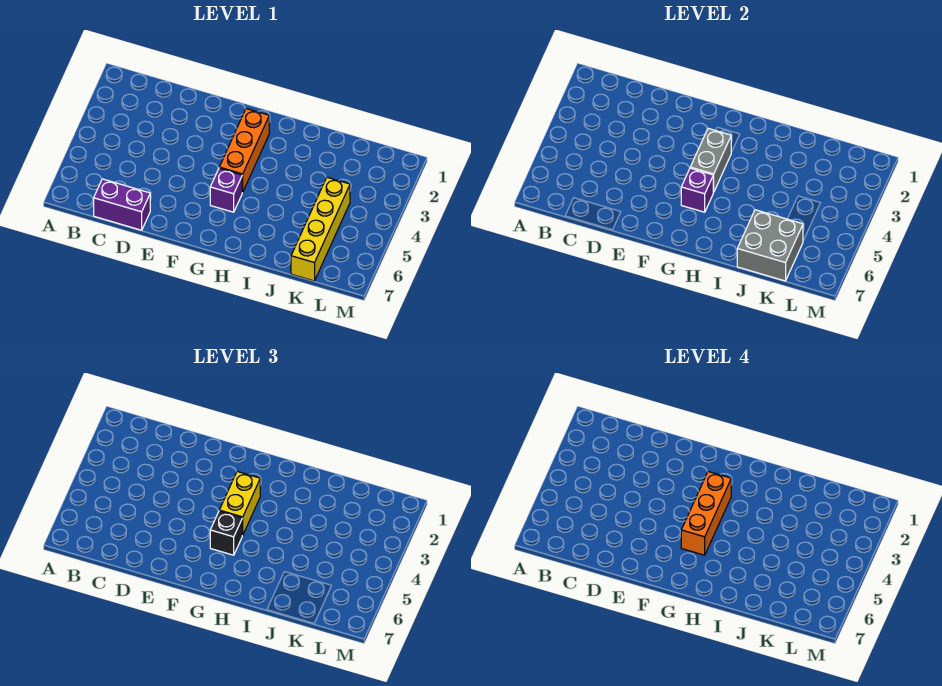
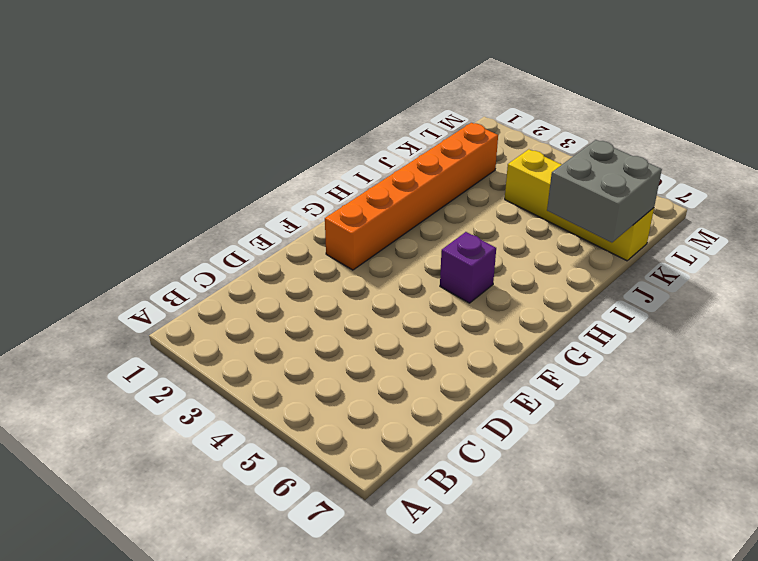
orange brick F2:K2 level 1 -> orange brick G2:G4 level 1
none -> purple brick C7:D7 level 1
none -> grey brick G3:G4 level 2

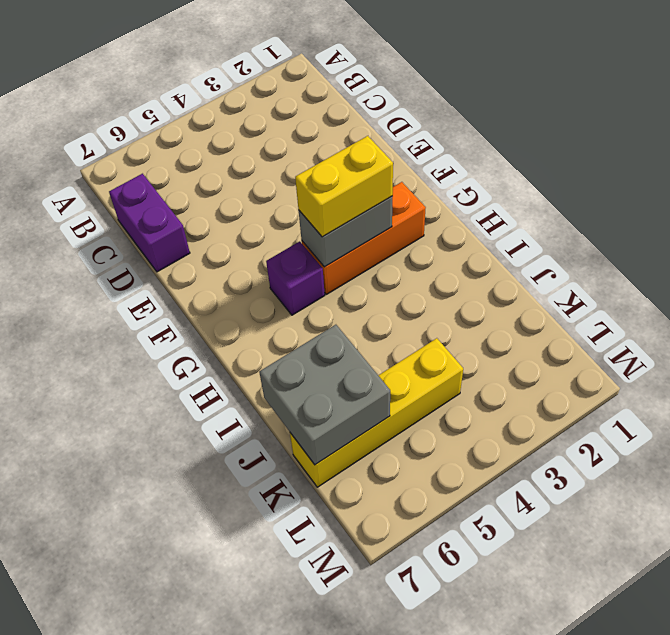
none -> purple brick G5 level 2
none -> black brick G5 level 3

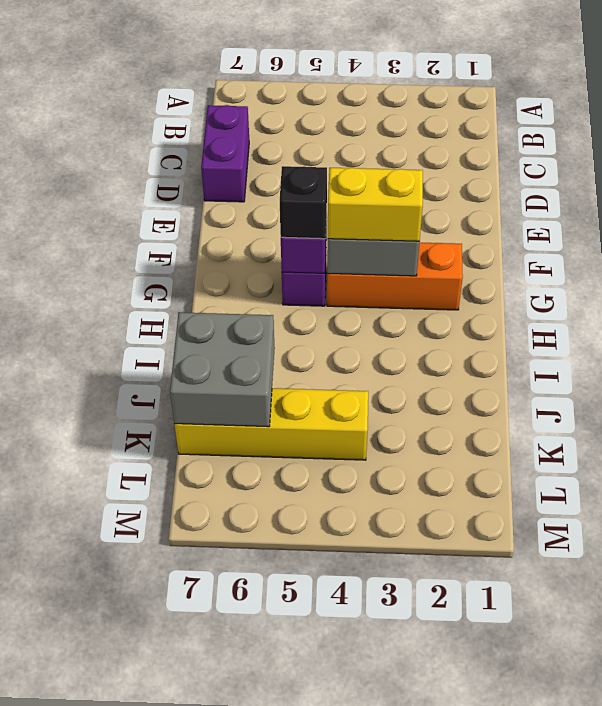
none -> orange brick G3:G5 level 4

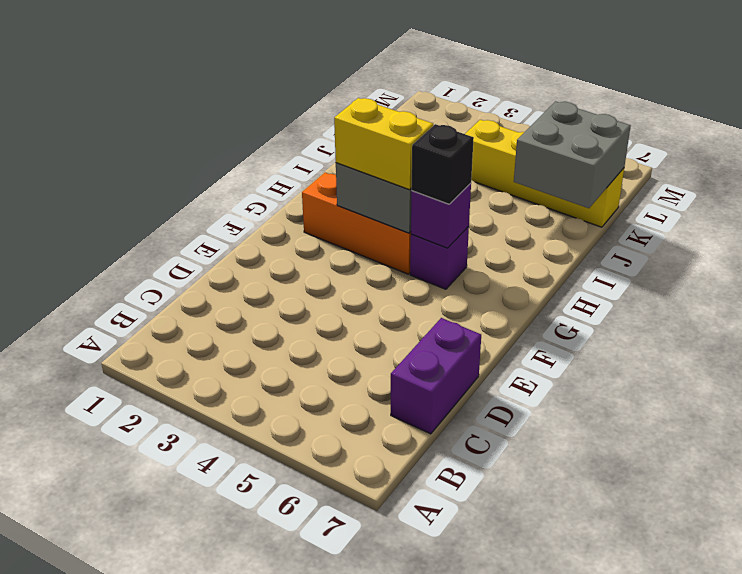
none -> orange brick G3:G5 level 4

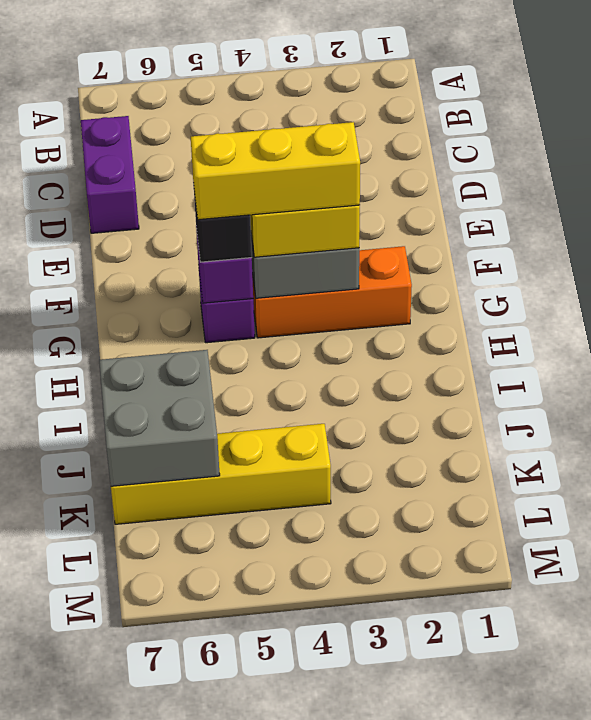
yellow brick G3:G5 level 4 -> orange brick G3:G5 level 4

